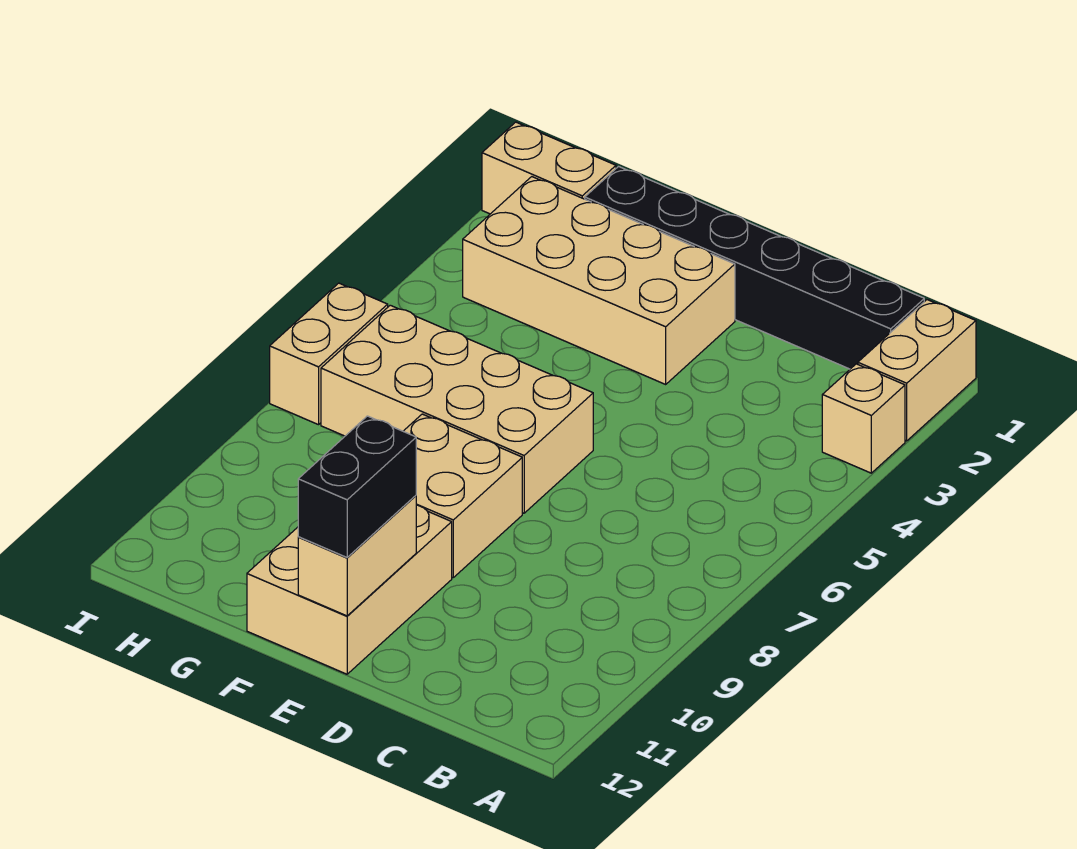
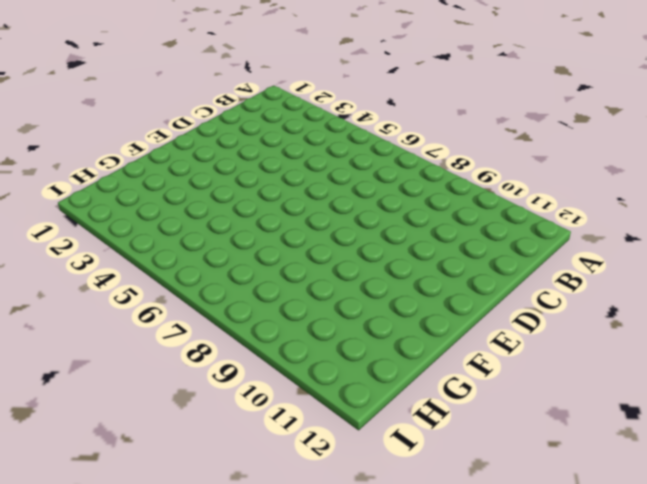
none -> tan brick A1:A2 level 1
none -> tan brick A3 level 1

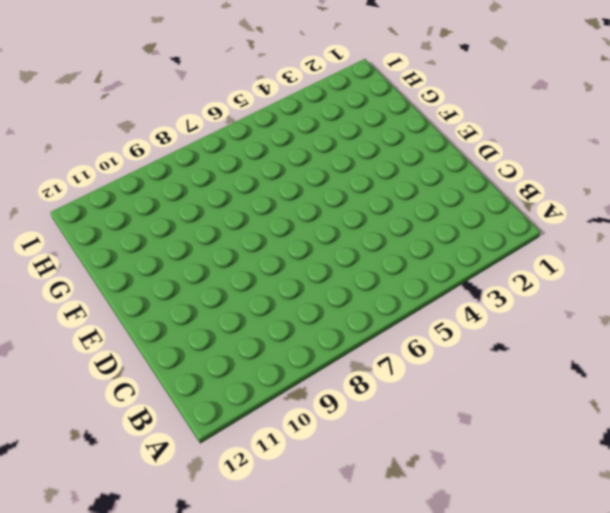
none -> tan brick A1:A2 level 1
none -> tan brick A3 level 1

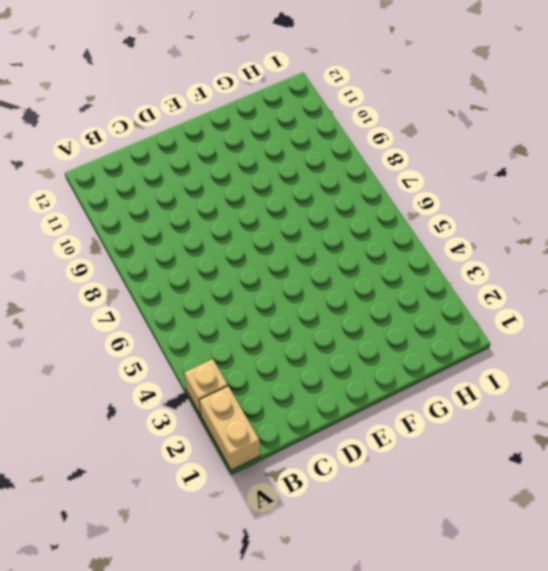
none -> black brick B1:G1 level 1
none -> tan brick E2:H3 level 1

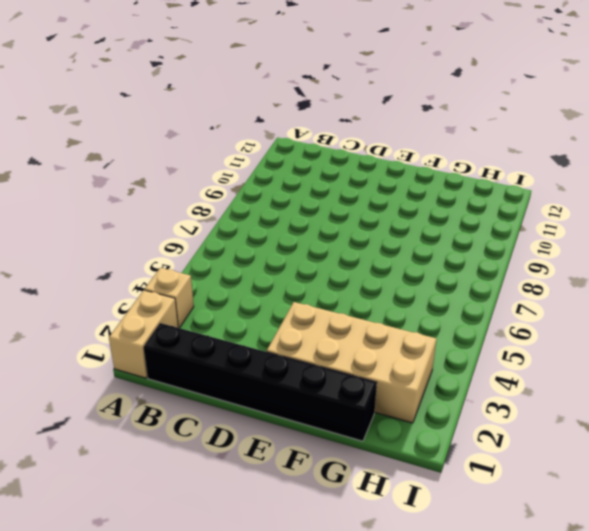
none -> tan brick E6:H7 level 1
none -> tan brick E8:F9 level 1

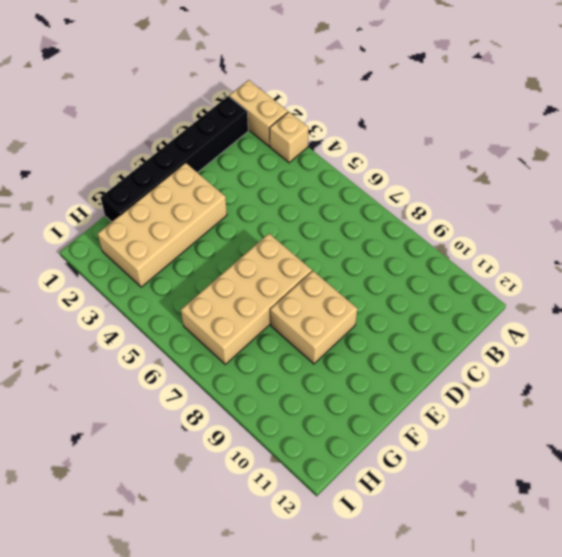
none -> tan brick E10:F12 level 1
none -> tan brick H1:I1 level 1

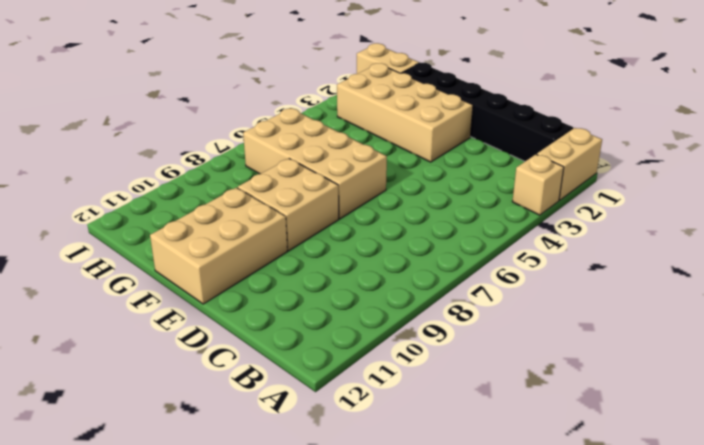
none -> tan brick I6:I7 level 1
none -> tan brick E11:E12 level 2

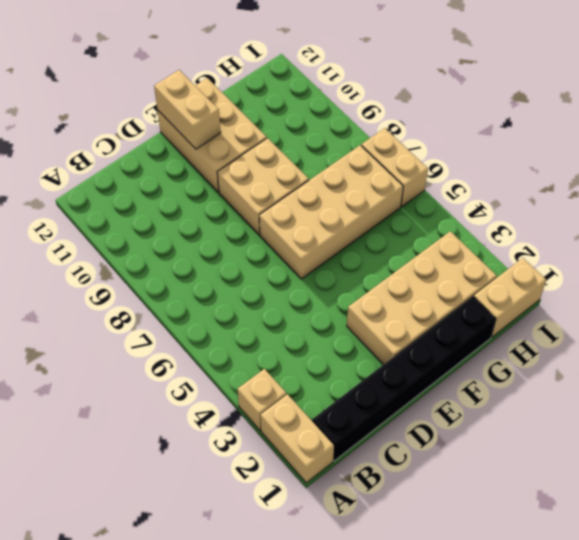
none -> black brick E11:E12 level 3

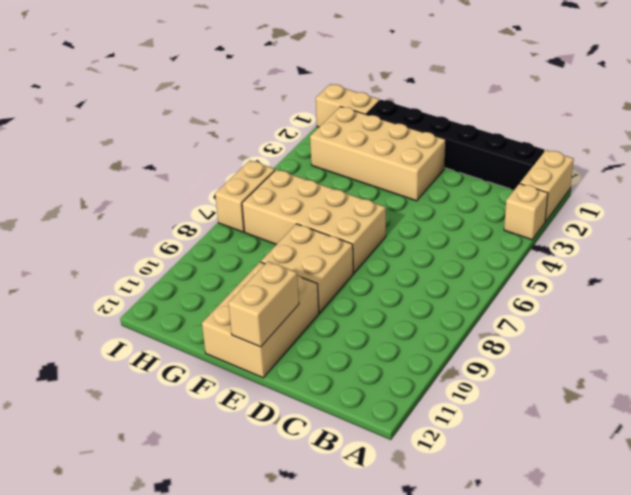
none -> black brick E11:E12 level 3

